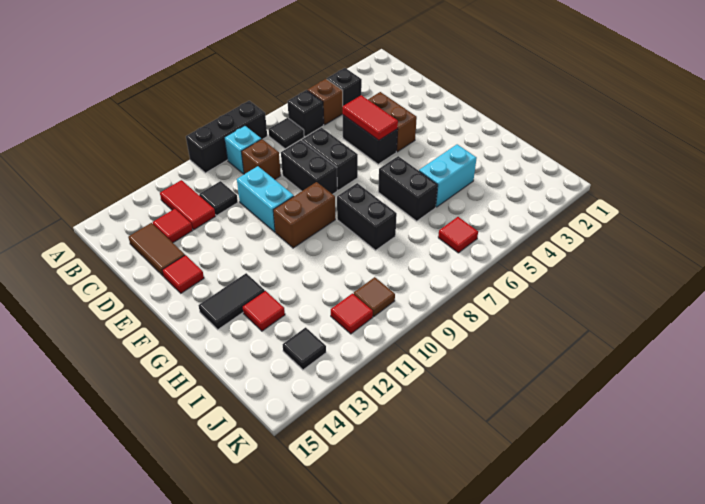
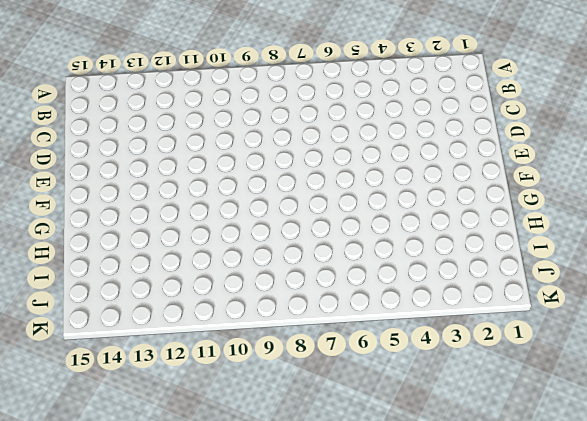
none -> black brick A8:A10 level 1
none -> black brick B4 level 1
none -> brown brick B5 level 1

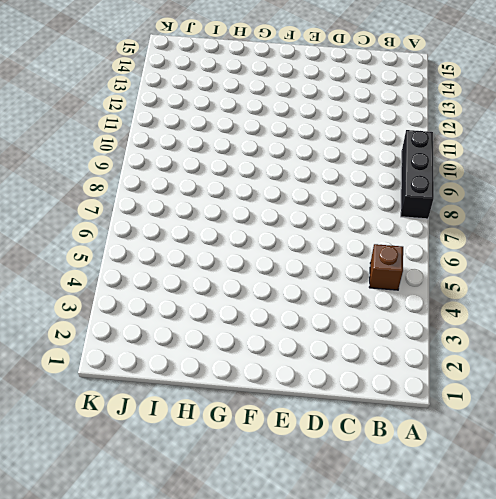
none -> black brick B4 level 1
none -> black brick B6 level 1
none -> black tile B7 level 1

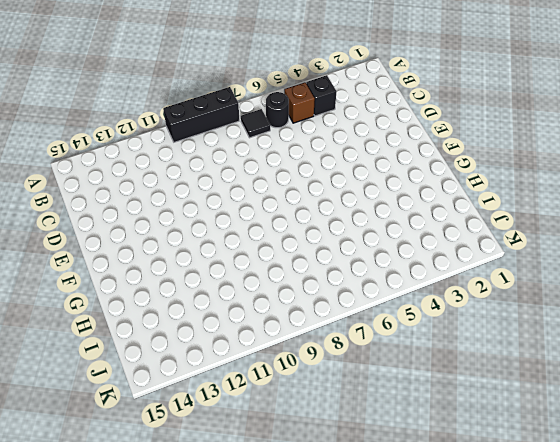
black round brick B6 level 1 -> black brick B6 level 1
none -> cyan brick B9 level 1
none -> red tile B12:C12 level 1
none -> brown brick C9 level 1

